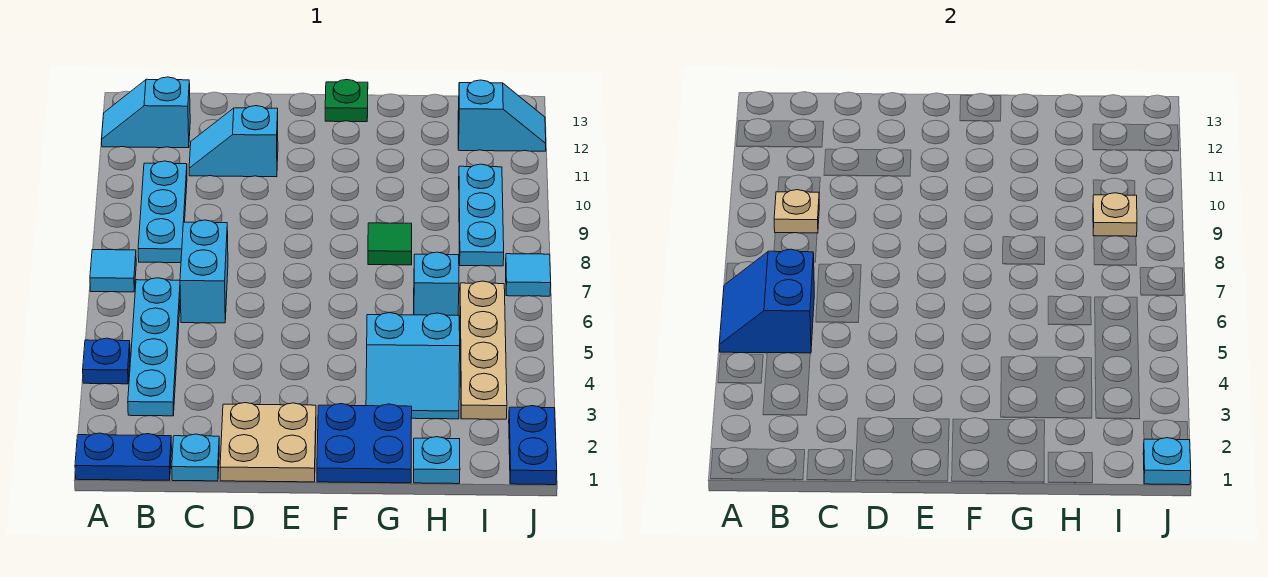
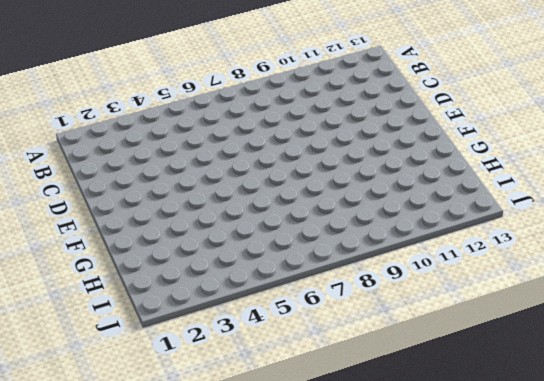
none -> blue plate A1:B1 level 1
none -> blue plate A4 level 1
none -> cyan tile A7 level 1

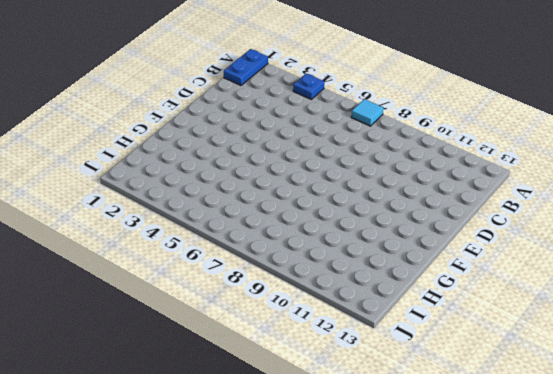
none -> cyan slope A12:B12 level 1 top B
none -> cyan plate B3:B6 level 1
none -> cyan plate B8:B10 level 1

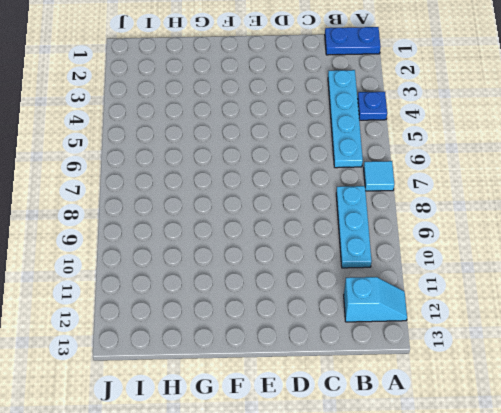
none -> cyan plate C1 level 1
none -> cyan brick C6:C7 level 1
none -> cyan slope C11:D11 level 1 top D

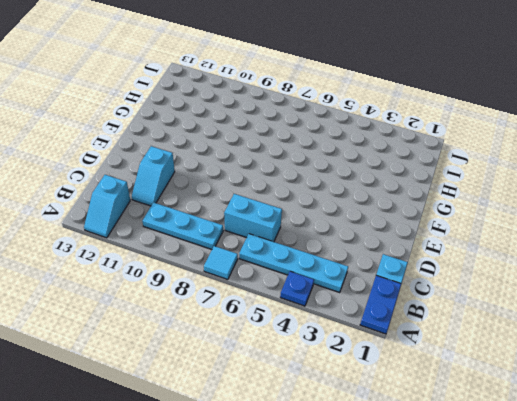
none -> tan plate D1:E2 level 1
none -> blue plate F1:G2 level 1
none -> green plate F13 level 1

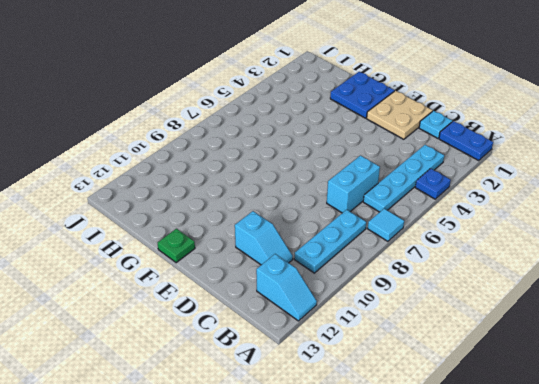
none -> cyan slope G3:H4 level 1 top 4
none -> green tile G8 level 1
none -> cyan plate H1 level 1

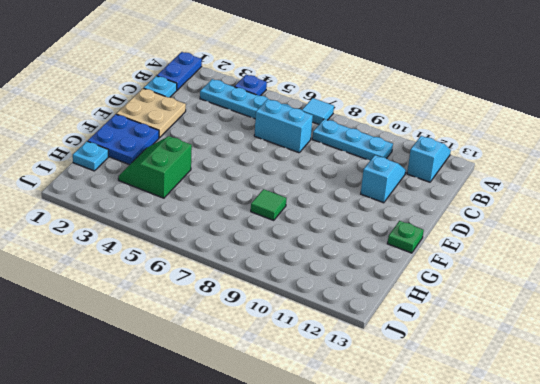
green slope G3:H4 level 1 top 4 -> cyan slope G3:H4 level 1 top 4
none -> cyan brick H6 level 1
none -> tan plate I3:I6 level 1
none -> cyan plate I8:I10 level 1

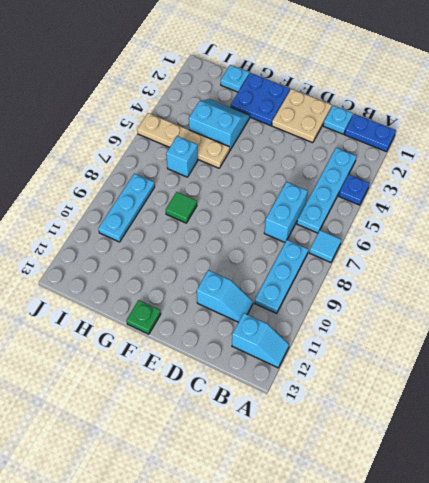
tan plate G5:J5 level 1 -> tan plate I3:I6 level 1
none -> cyan slope I12:J12 level 1 top I
none -> blue plate J1:J2 level 1
none -> cyan tile J7 level 1

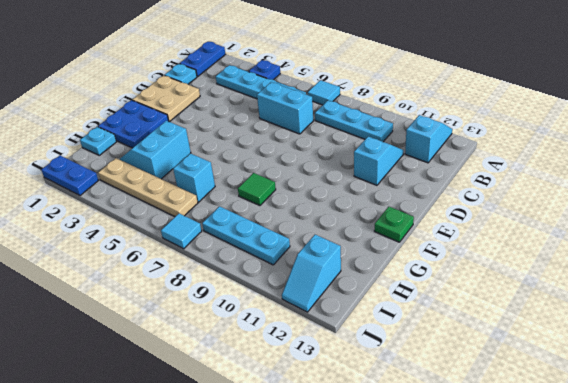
none -> blue slope A5:B6 level 2 top B
none -> tan plate B9 level 2
none -> tan plate I9 level 2

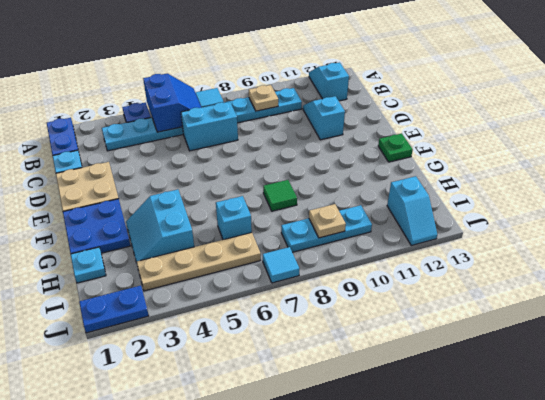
blue slope A5:B6 level 2 top 5 -> blue slope A5:B6 level 2 top B
none -> cyan plate J1 level 2

